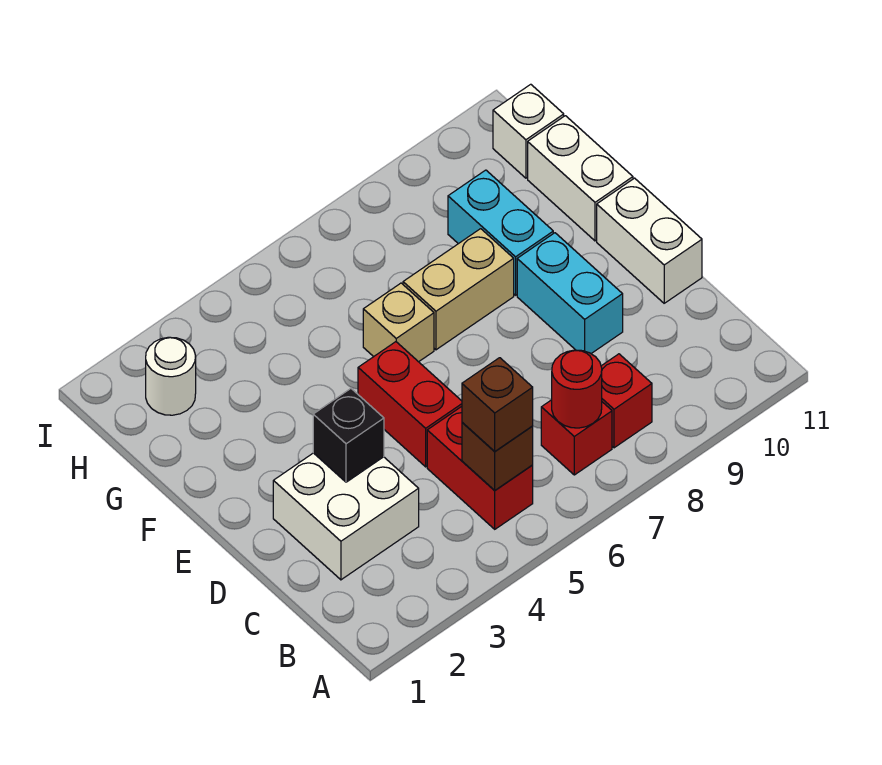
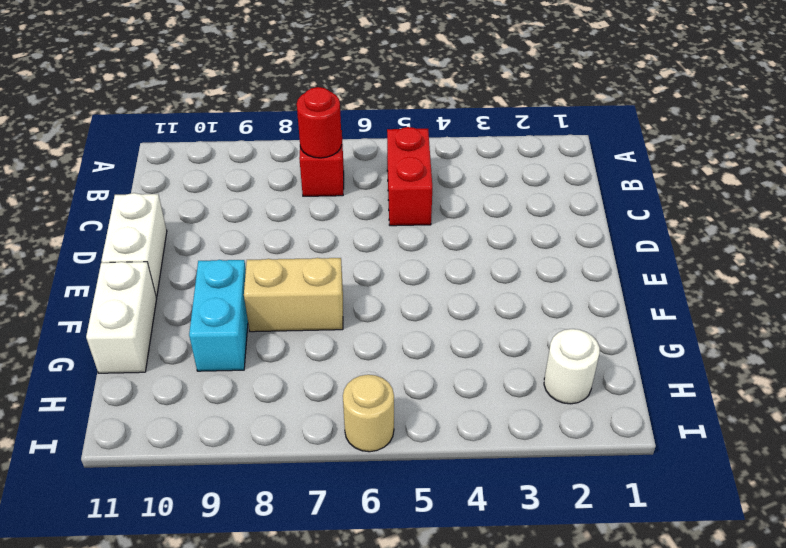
tan round brick I6 level 1 -> none
none -> red brick B8 level 1
none -> white brick C2:D3 level 1
none -> red brick D5:E5 level 1

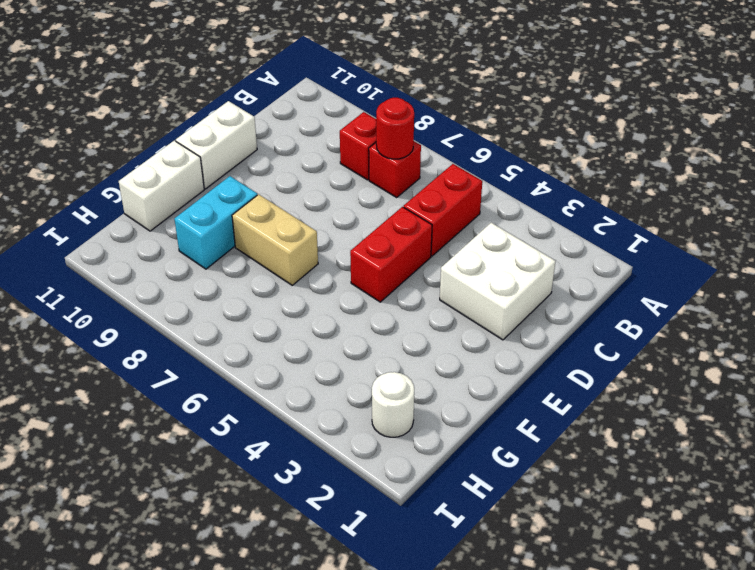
none -> cyan brick D9:E9 level 1
none -> tan brick F6 level 1
none -> white brick H11 level 1

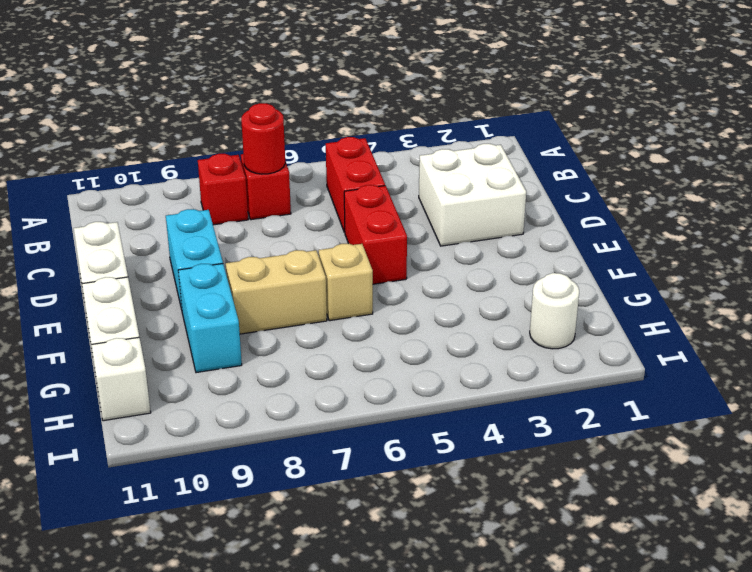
none -> brown brick B5 level 2
none -> black brick D3 level 2
none -> brown brick B5 level 3

